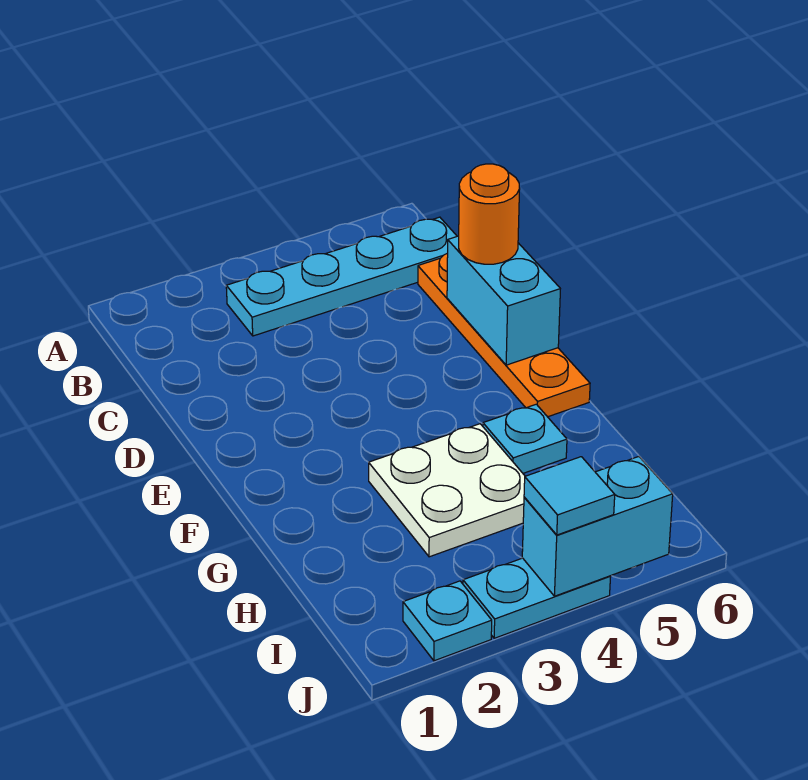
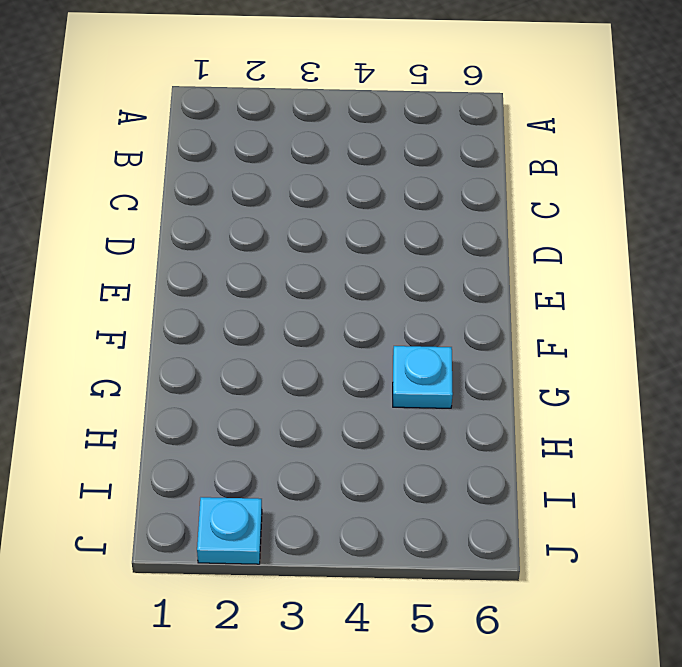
none -> cyan plate B3:B6 level 1
none -> orange plate C6:F6 level 1

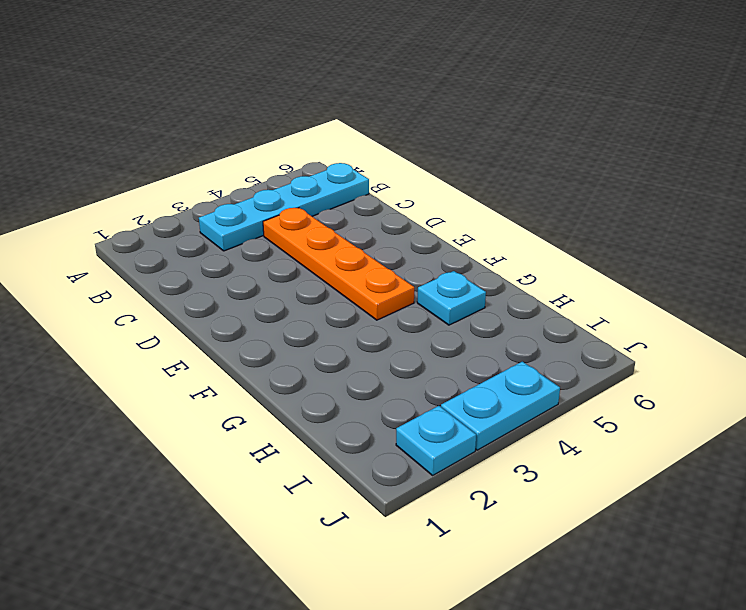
orange plate C4:F4 level 1 -> orange plate C6:F6 level 1
none -> white plate G3:H4 level 1
none -> cyan brick D6:E6 level 2

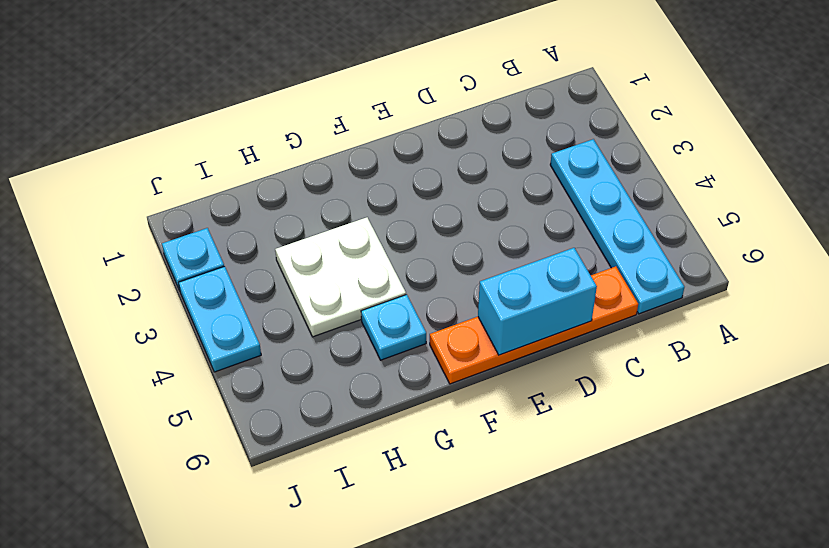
none -> cyan brick J4:J5 level 2
none -> orange round brick D6 level 3

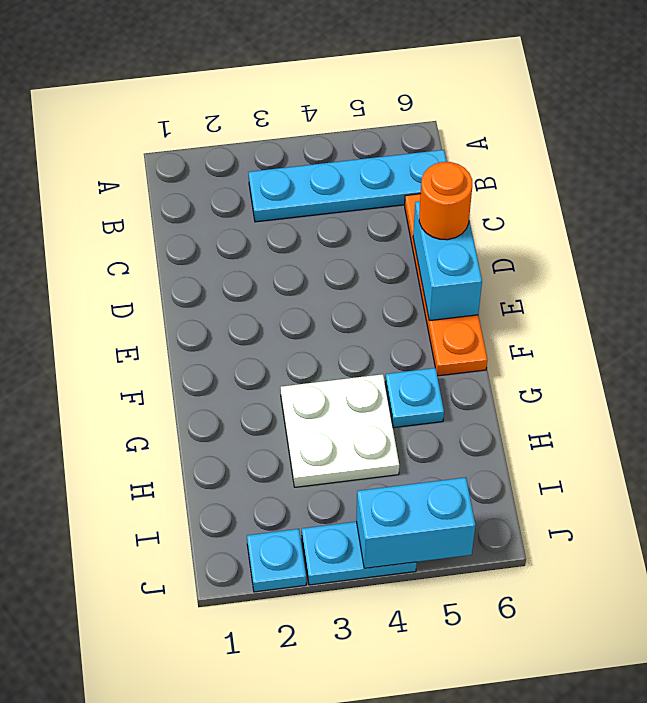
none -> cyan tile J4 level 3

